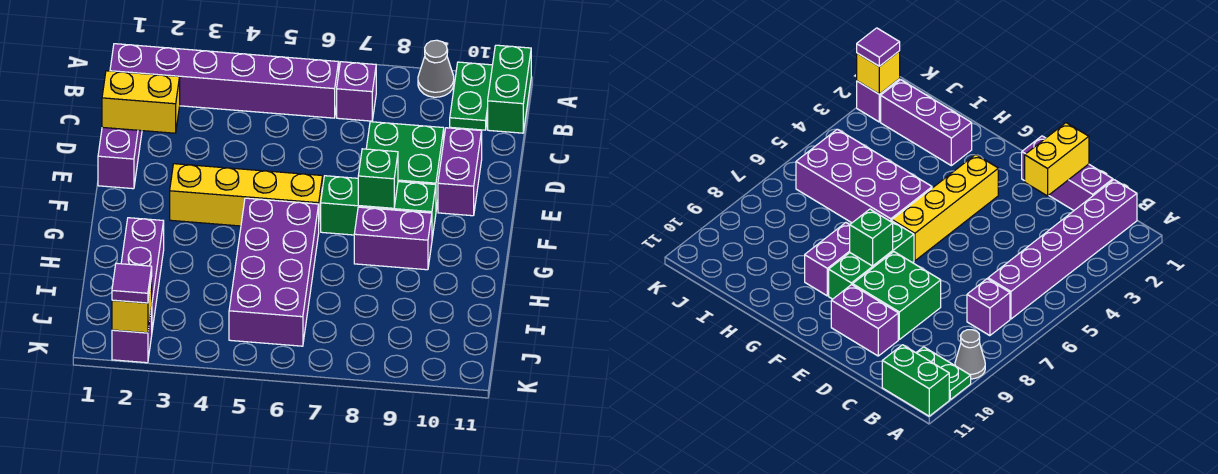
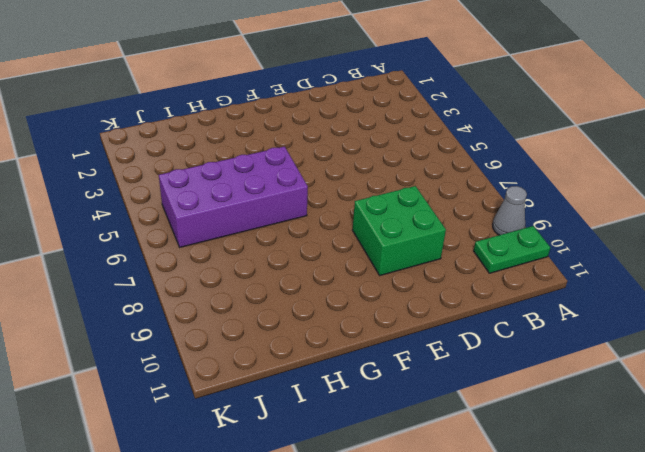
none -> green brick A11:B11 level 1
none -> purple brick B1:B6 level 1
none -> purple brick B7 level 1

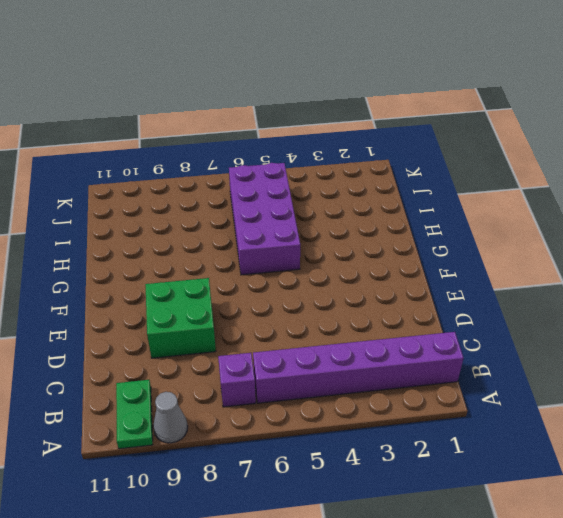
none -> green brick A11:B11 level 1
none -> purple brick C1:E1 level 1
none -> purple brick D10:E10 level 1

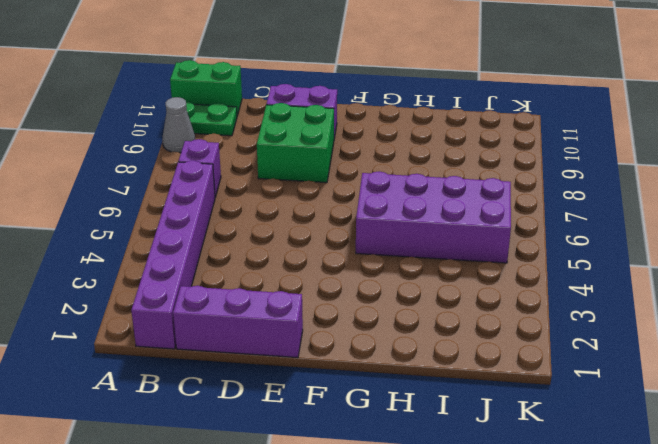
none -> yellow brick F3:F6 level 1
none -> green brick F7:F9 level 1
none -> purple brick G8:G9 level 1

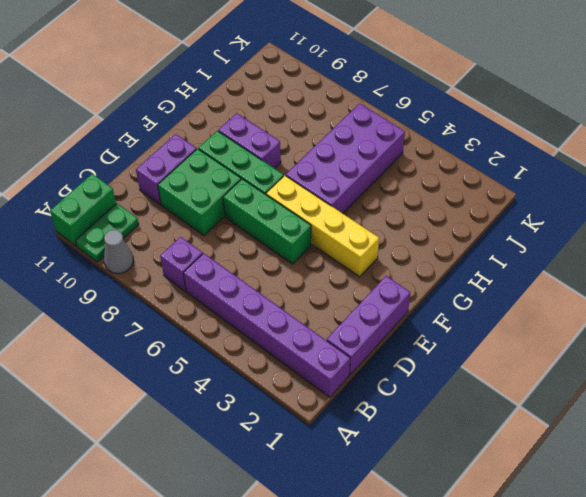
green brick E5:E7 level 1 -> none
none -> purple brick H2:J2 level 1
none -> purple brick K2 level 1
none -> yellow brick D1:D2 level 2

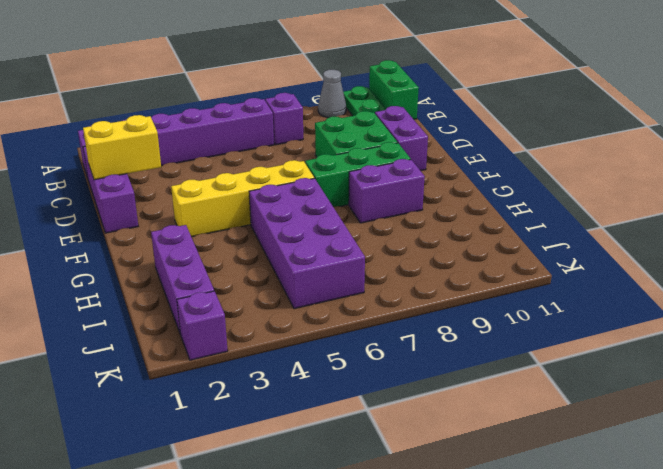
none -> green brick F8 level 2
none -> yellow brick K2 level 2
none -> purple tile K2 level 3

